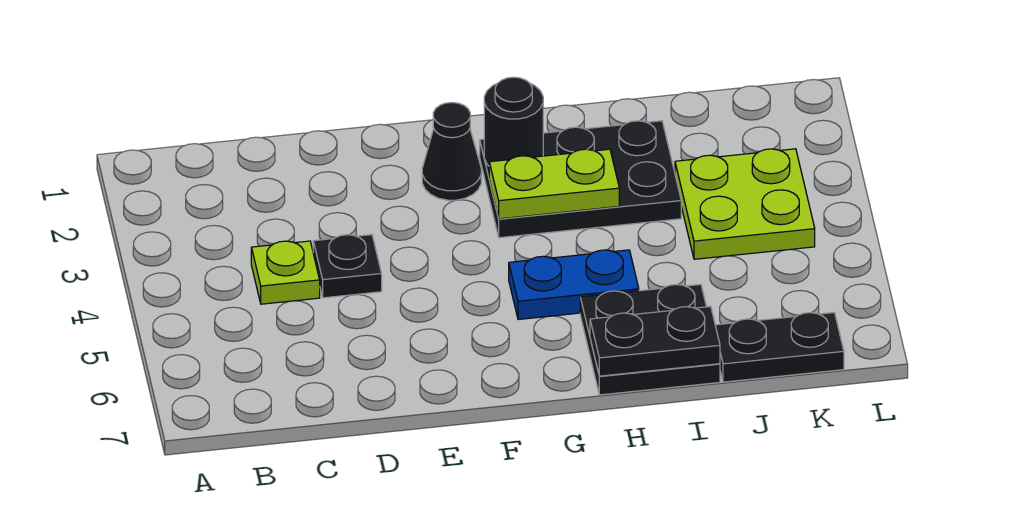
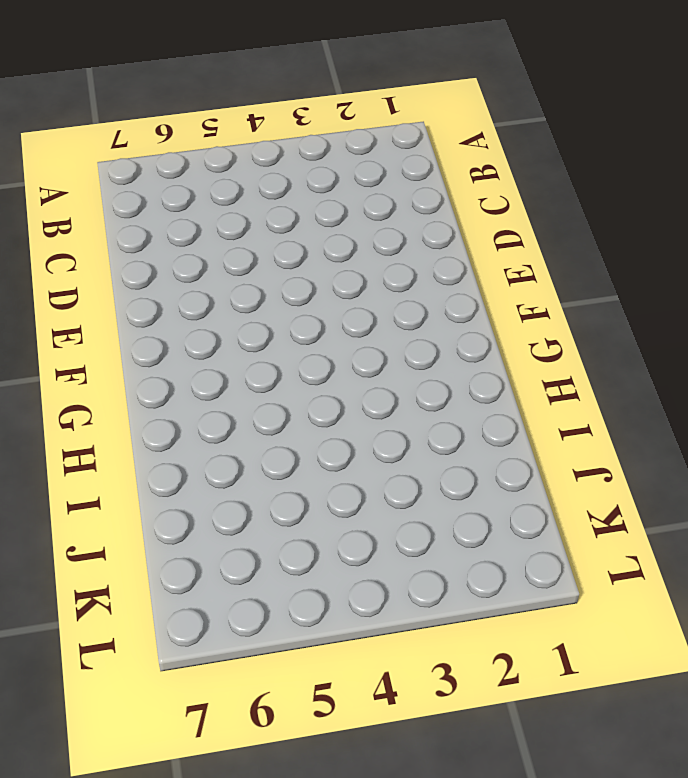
none -> lime plate C4 level 1
none -> black plate D4 level 1

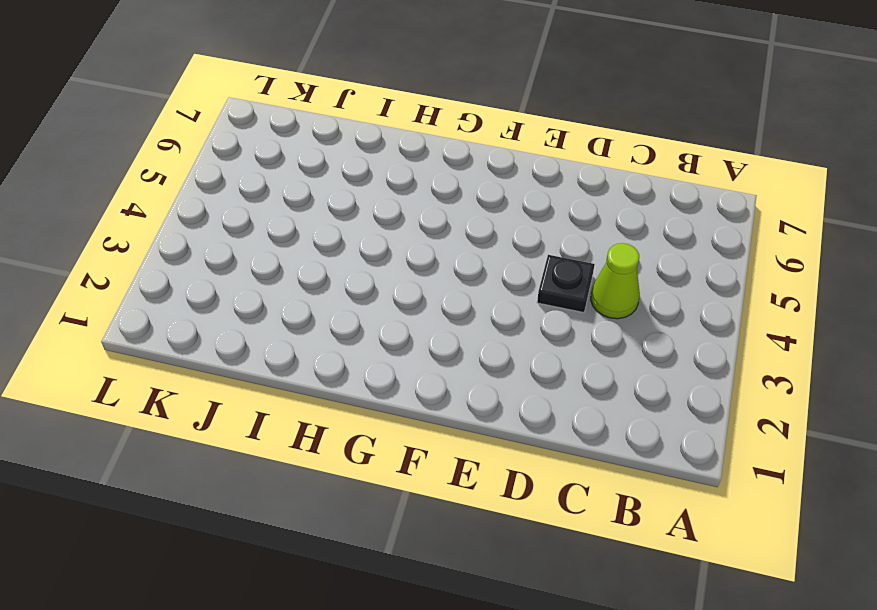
lime cone C4 level 1 -> lime plate C4 level 1
none -> black cone F2 level 1
none -> black plate G2:I3 level 1

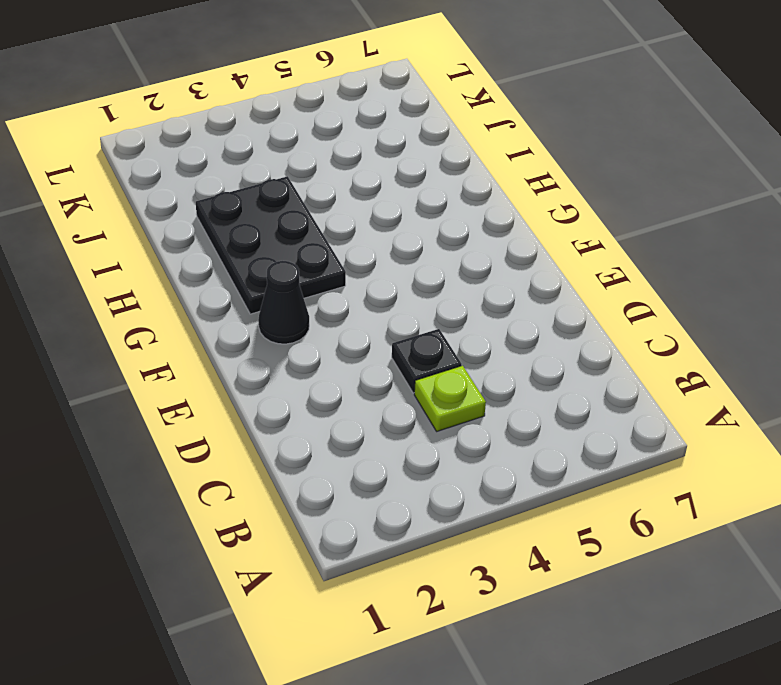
none -> blue plate G5:H5 level 1
none -> black plate H6:I7 level 1

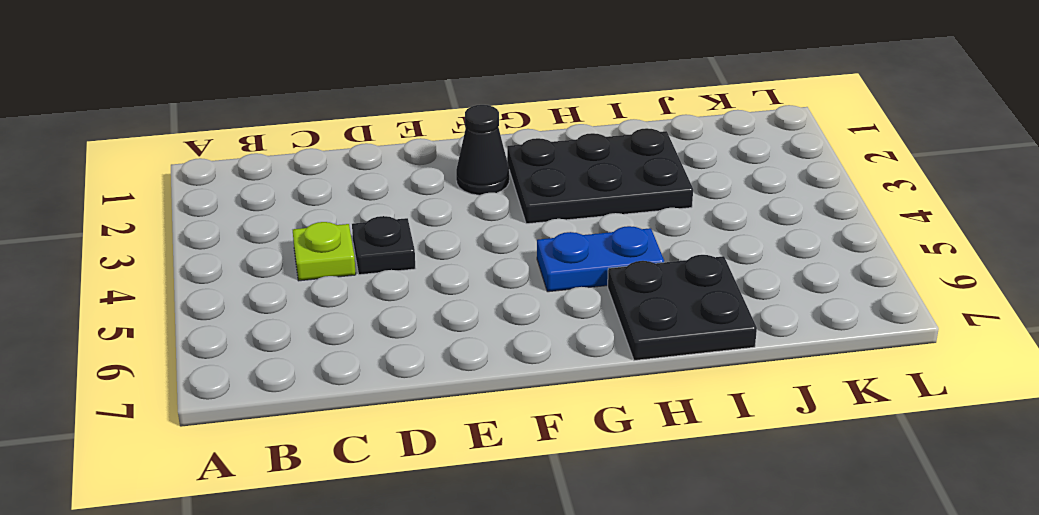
none -> lime plate J3:K4 level 1
none -> black plate J7:K7 level 1

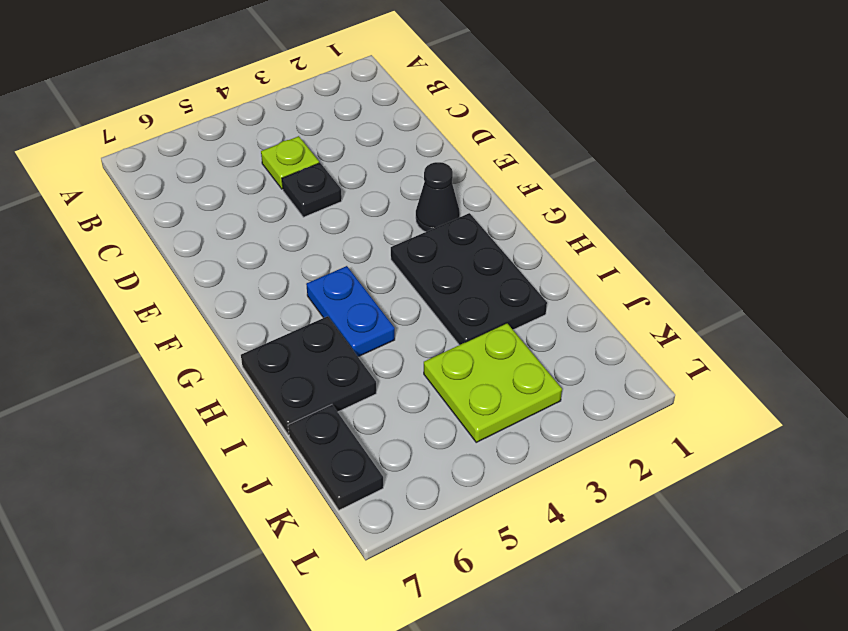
none -> black round brick G2 level 2
none -> lime plate G3:H3 level 2

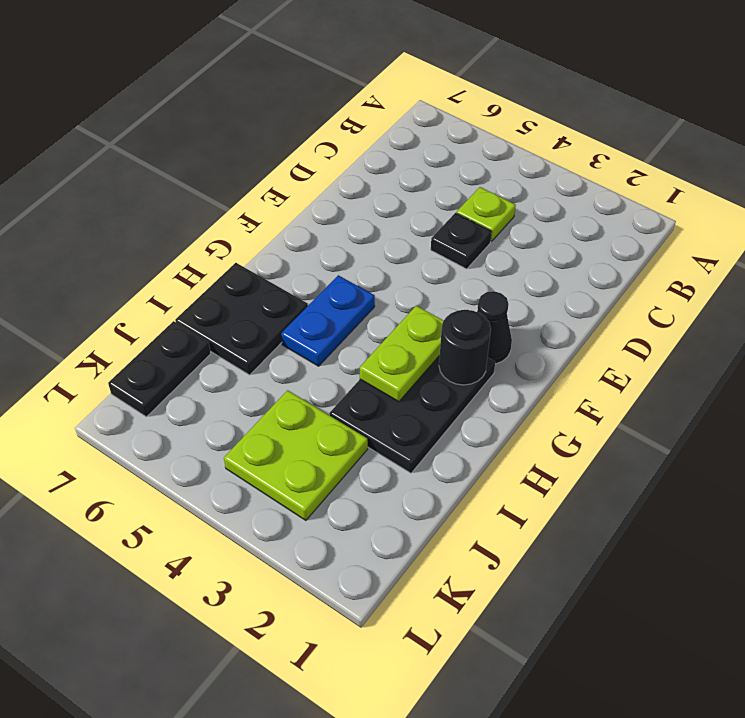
none -> black plate H7:I7 level 2

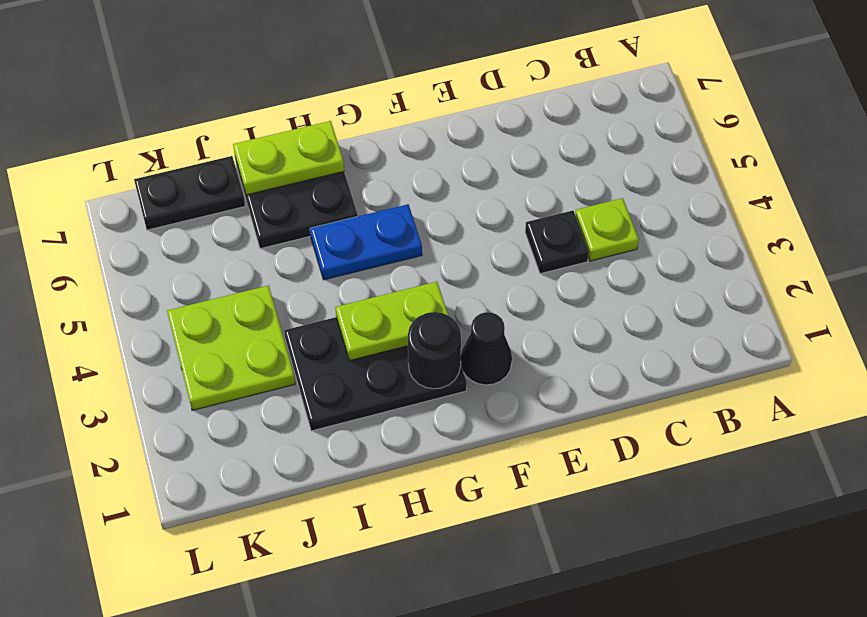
lime plate H7:I7 level 2 -> black plate H7:I7 level 2

